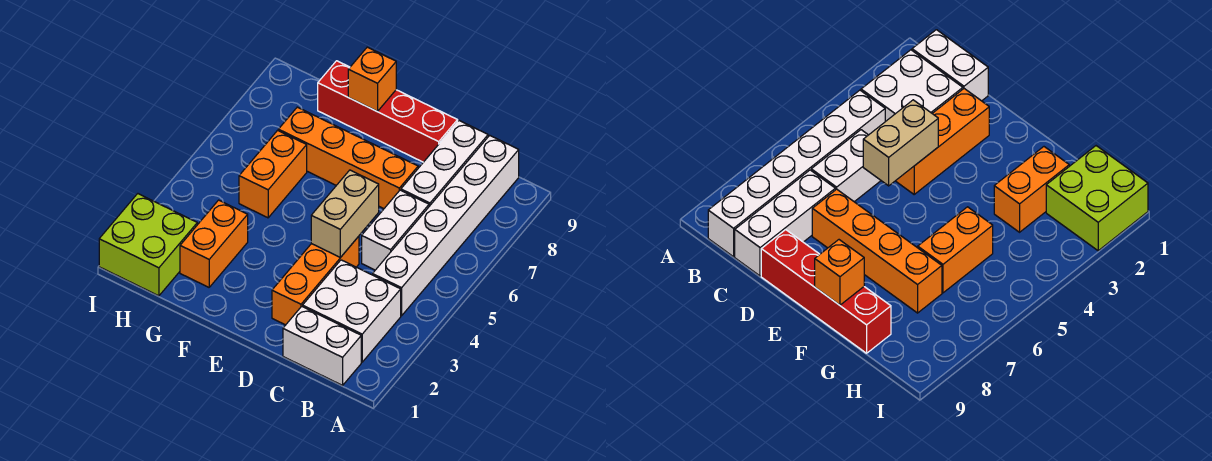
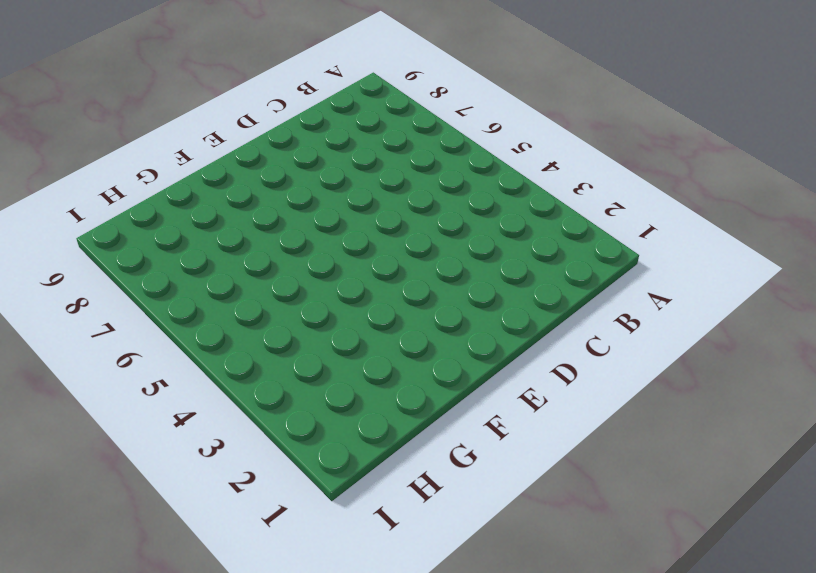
none -> white brick B1:C1 level 1
none -> white brick B2:C3 level 1
none -> white brick B4:B9 level 1

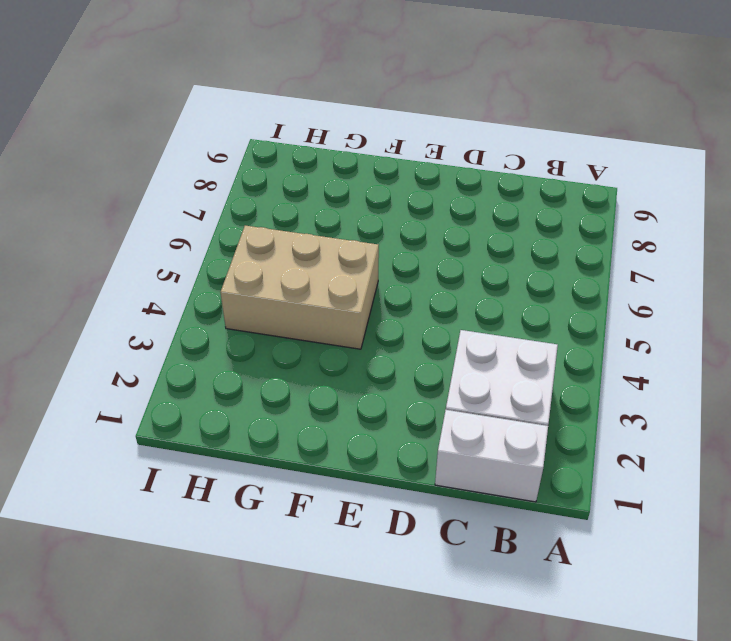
tan brick F4:H5 level 1 -> orange brick G5:G6 level 1
none -> white brick B4:B9 level 1
none -> white brick C5:C6 level 1
none -> white brick C7:C9 level 1

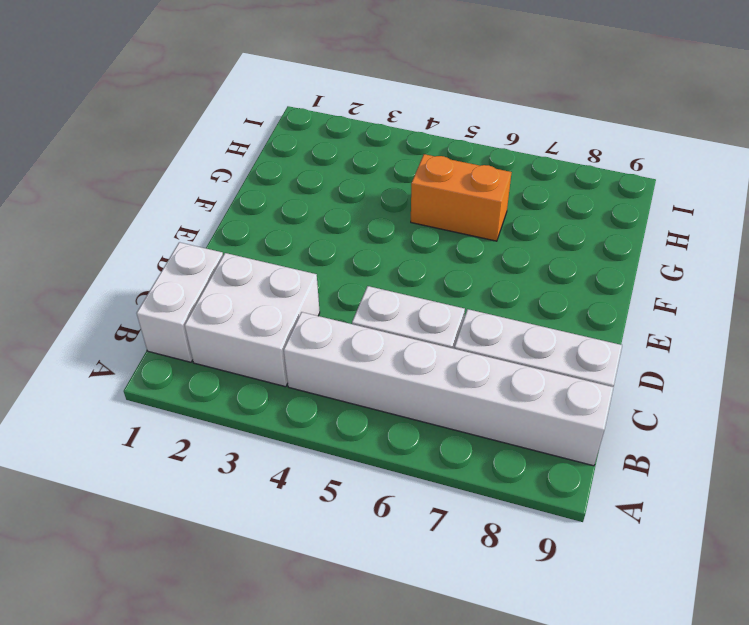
none -> orange brick D2:D4 level 1
none -> orange brick D7:G7 level 1
none -> red brick D9:G9 level 1

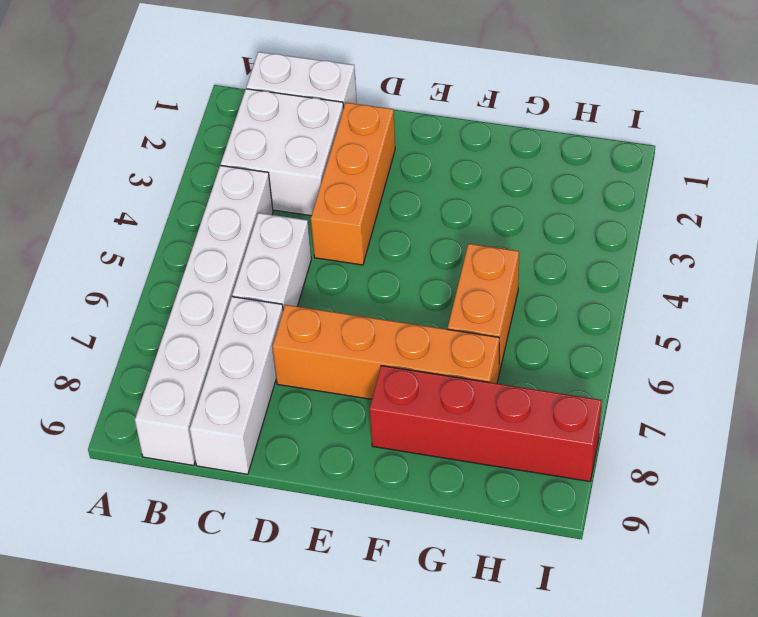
red brick F8:I8 level 1 -> red brick D9:G9 level 1
none -> orange brick G2:G3 level 1
none -> lime brick H1:I2 level 1
none -> tan brick D4:D5 level 2

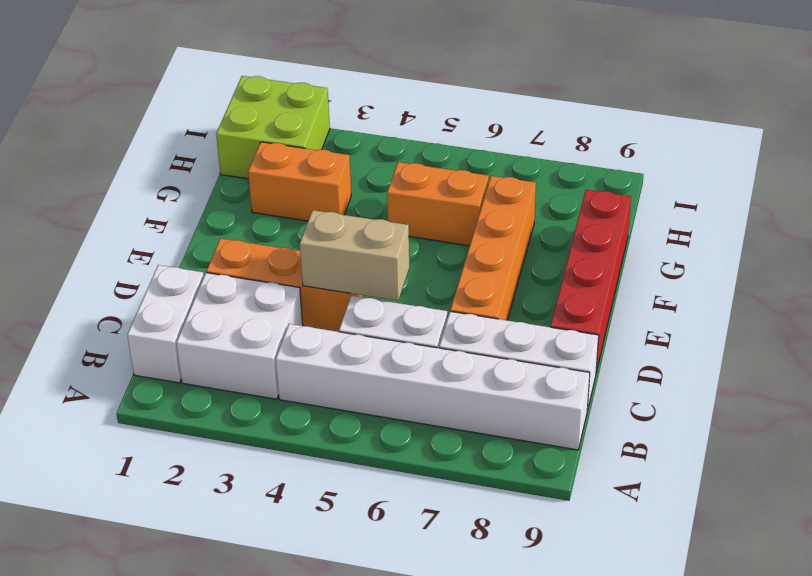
none -> orange brick F9 level 2

